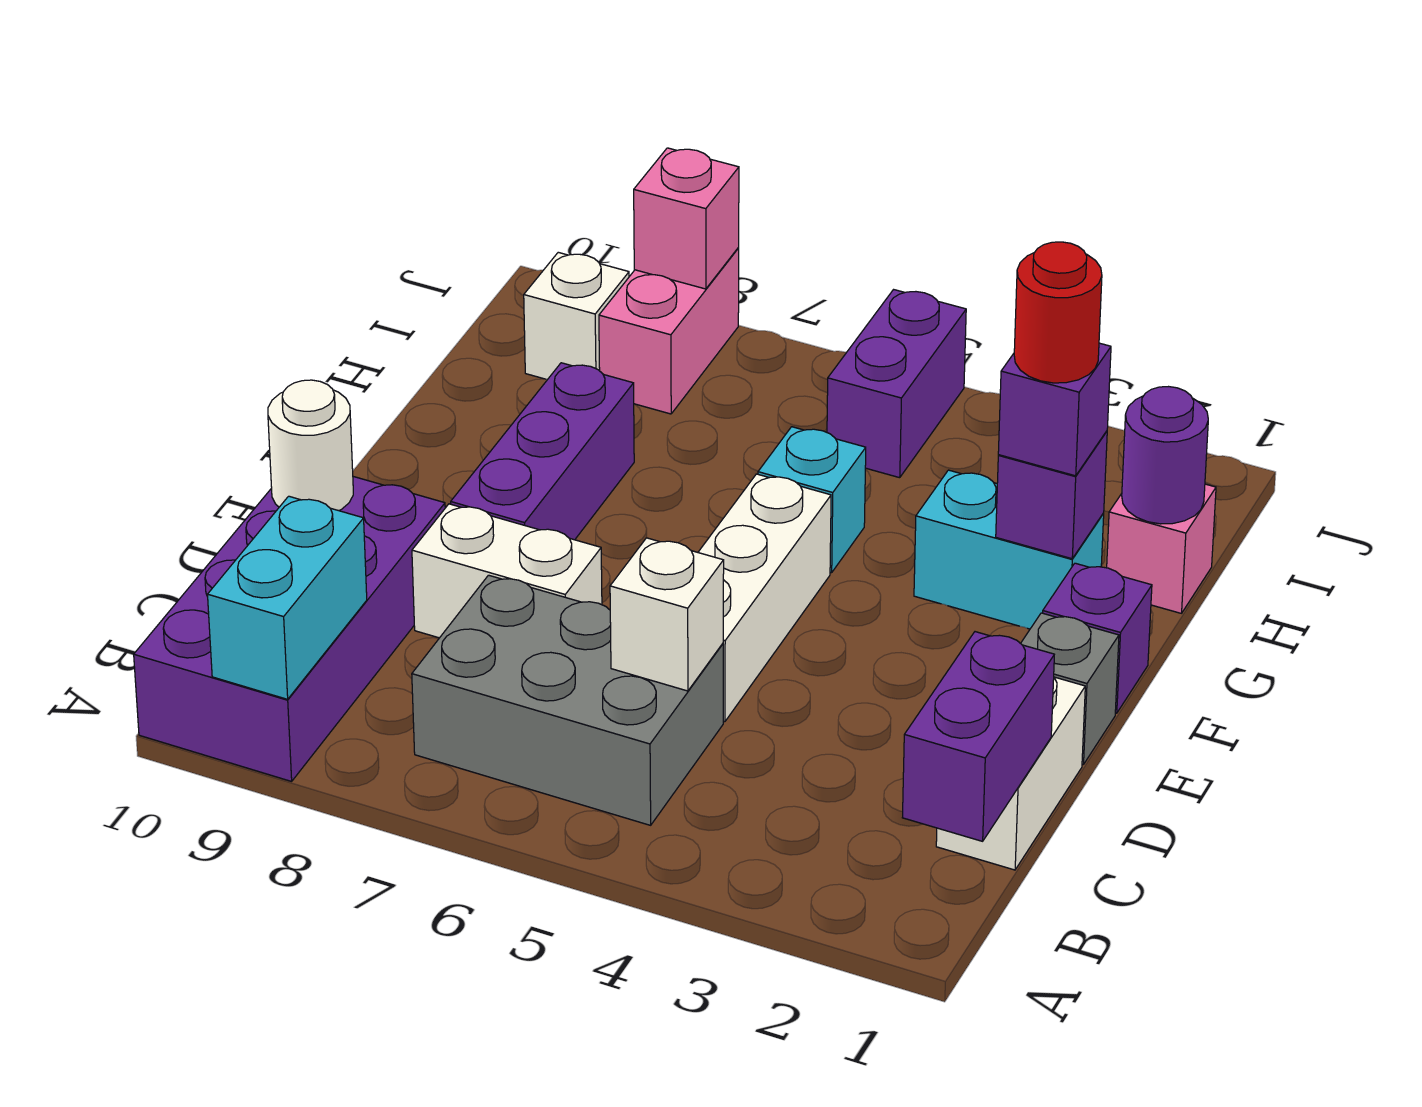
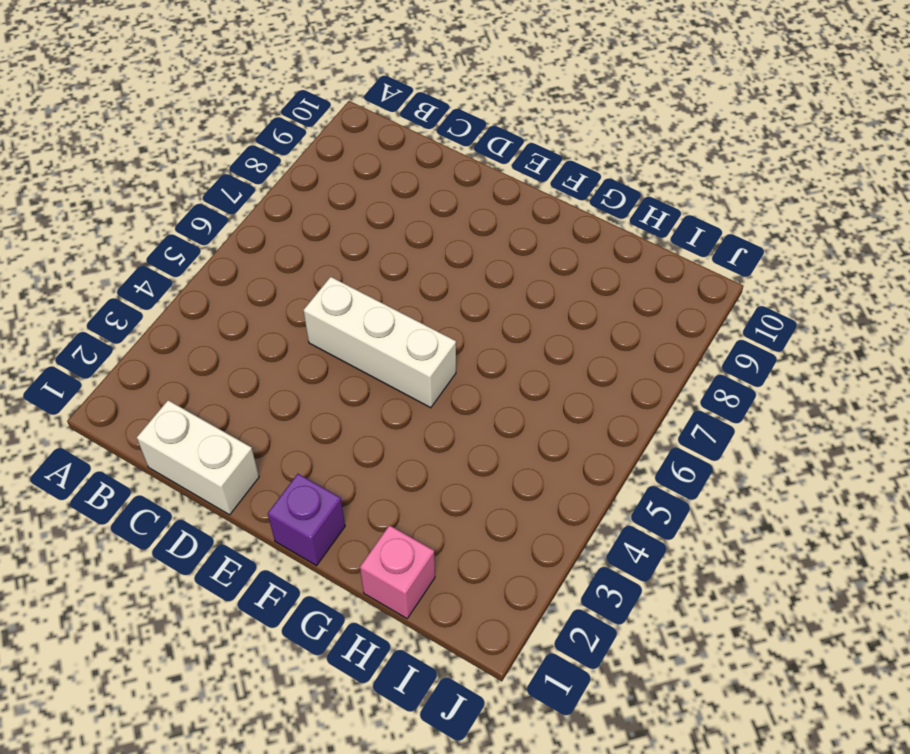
none -> purple brick A9:D10 level 1
none -> grey brick B5:C7 level 1
none -> white brick D7:D8 level 1

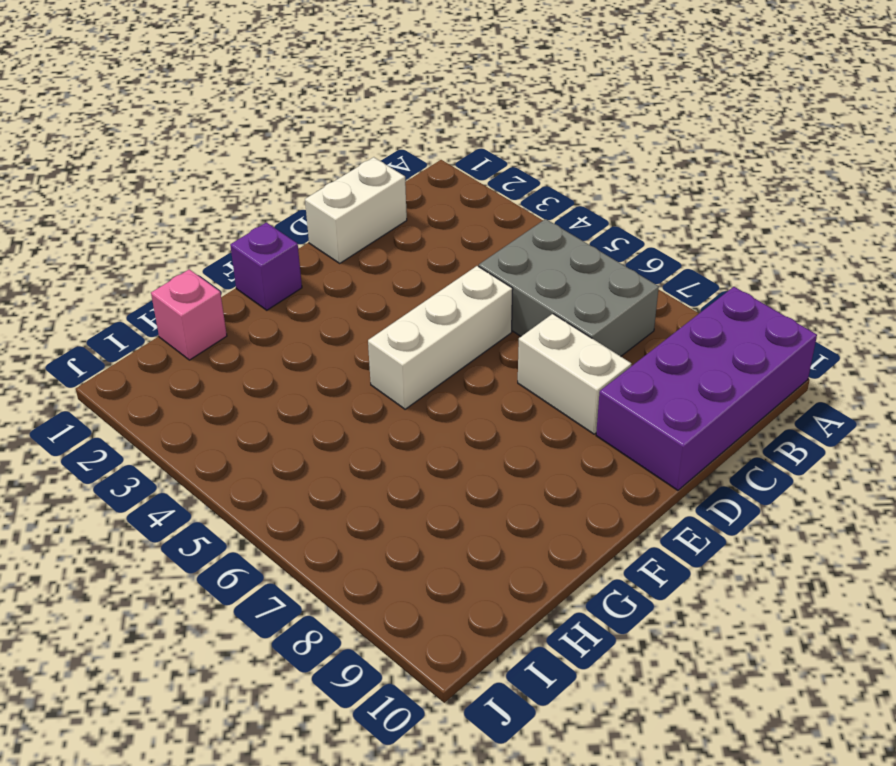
none -> grey brick E1 level 1
none -> purple brick E8:G8 level 1
none -> cyan brick G2:G3 level 1

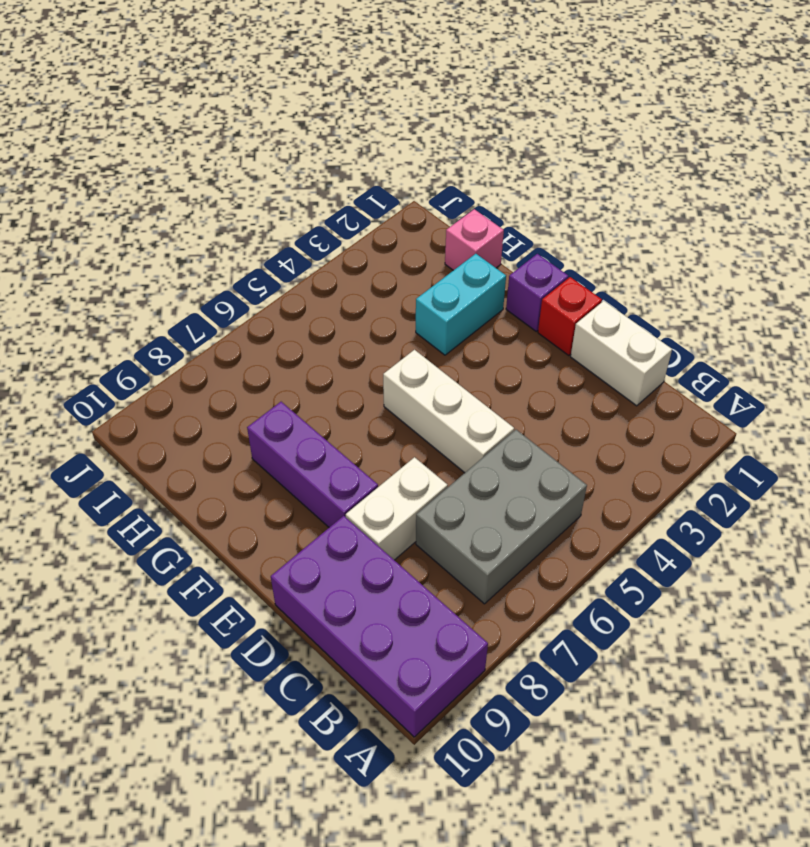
red brick E1 level 1 -> grey brick E1 level 1
none -> cyan brick G5 level 1
none -> purple brick I5:J5 level 1
none -> pink brick I8:J8 level 1

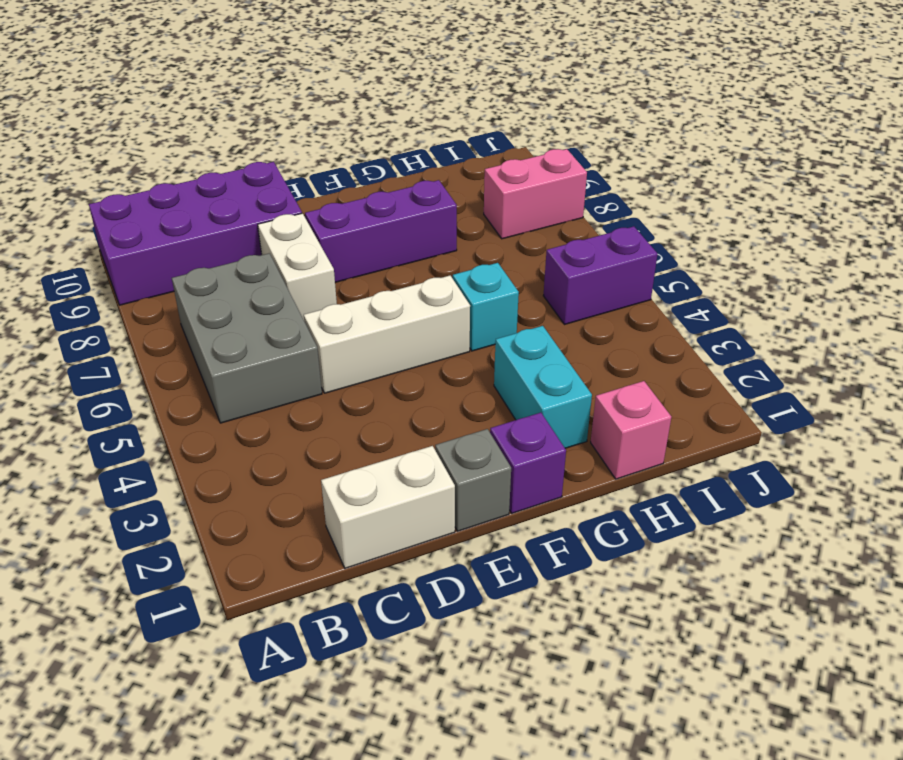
none -> white brick I9 level 1
none -> cyan brick A9:B9 level 2
none -> purple brick B1:C1 level 2

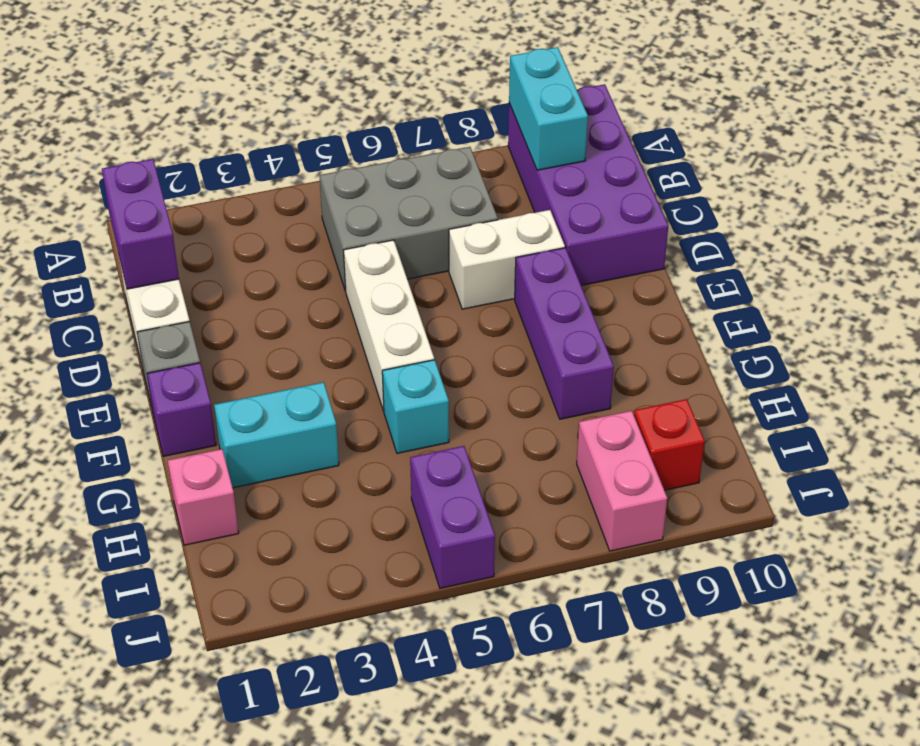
red brick I9 level 1 -> white brick I9 level 1
none -> white brick C5 level 2
none -> white round brick D10 level 2
none -> purple brick G2 level 2

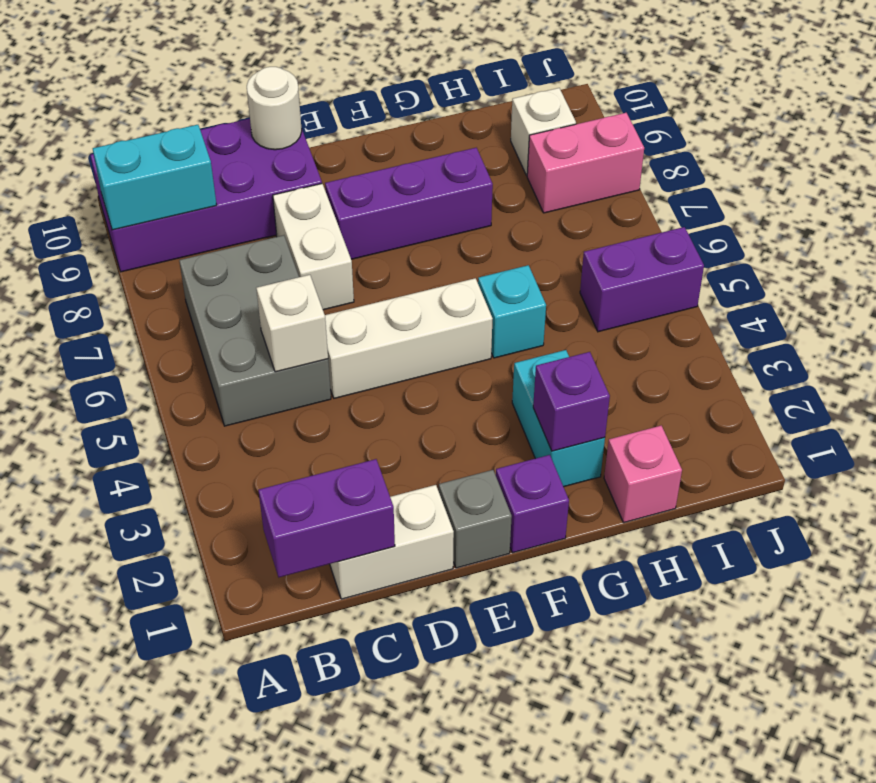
none -> purple round brick H1 level 2
none -> pink brick J8 level 2
none -> purple brick G2 level 3

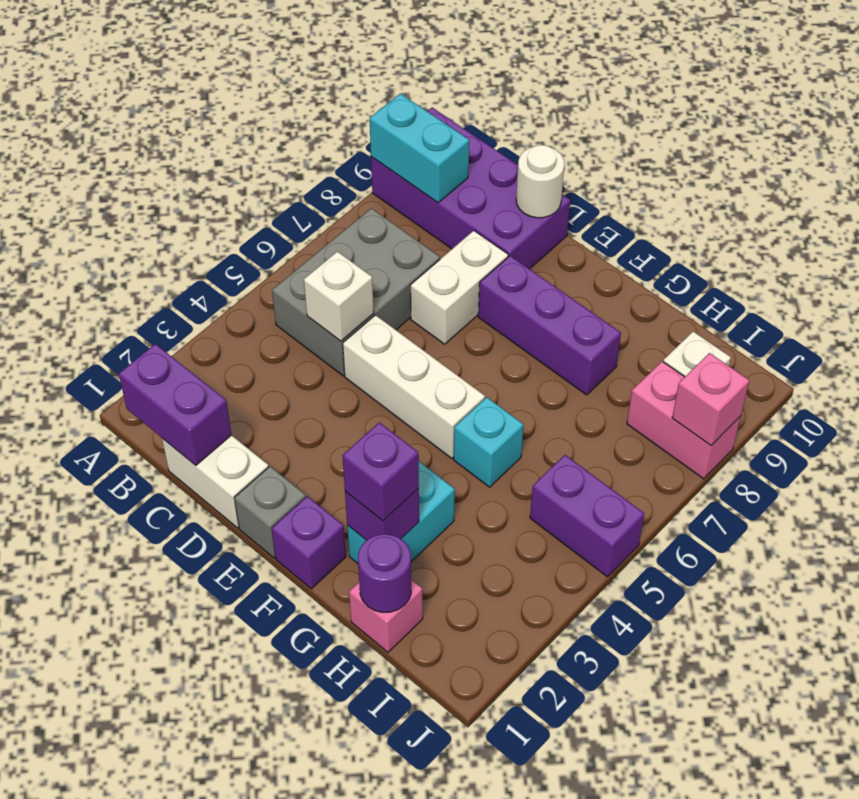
none -> red round brick G2 level 4

